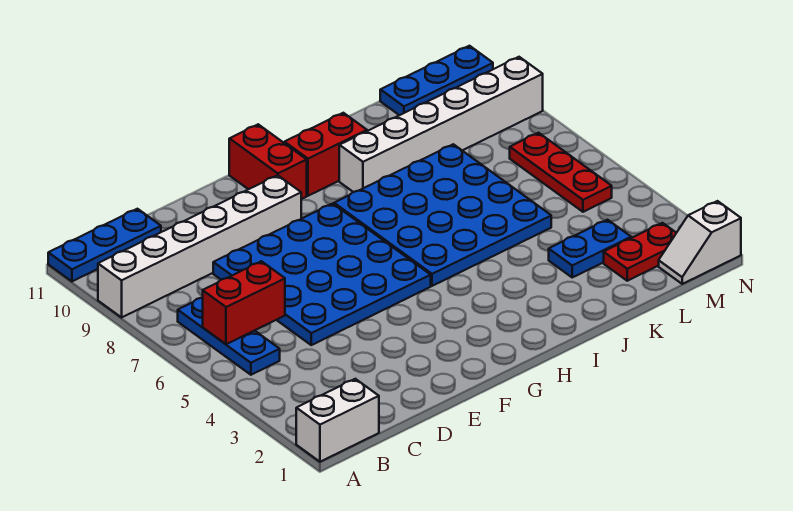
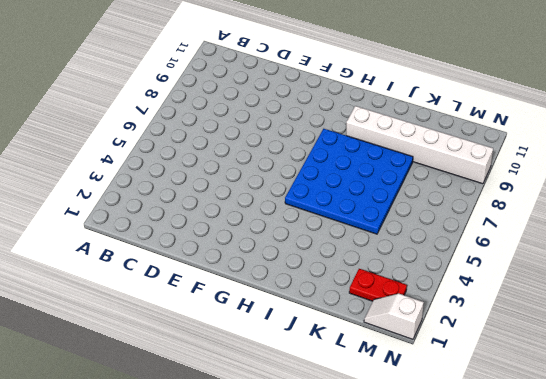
none -> white brick A1:B1 level 1
none -> white brick A9:F9 level 1
none -> blue plate A11:C11 level 1

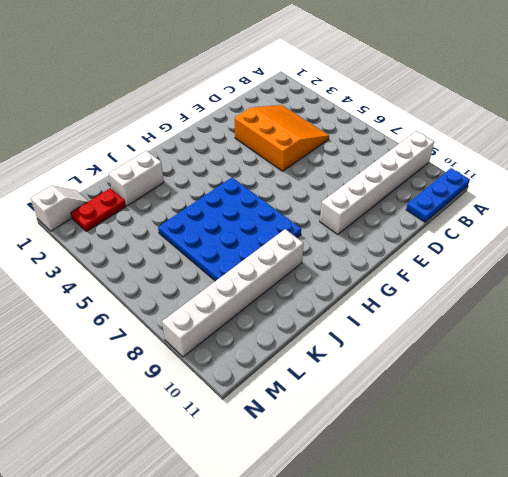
orange slope C3:E5 level 1 top E -> blue plate D5:G8 level 1
white brick J2:K2 level 1 -> white brick A1:B1 level 1
none -> blue plate B5:B7 level 1
none -> red brick G10:G11 level 1
none -> red brick H10:I10 level 1

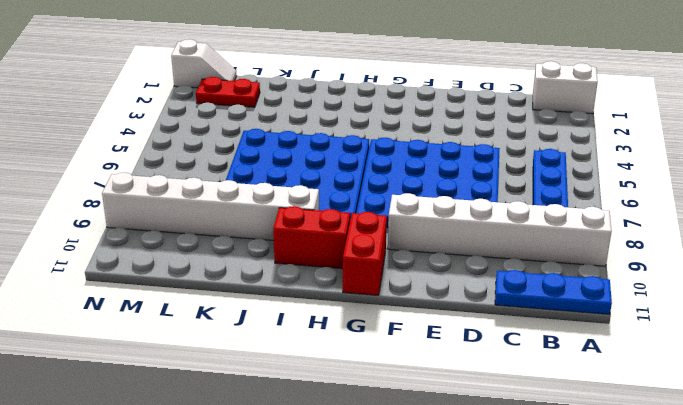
none -> blue plate K3:L3 level 1
none -> blue plate L11:N11 level 1
none -> red plate M5:M7 level 1

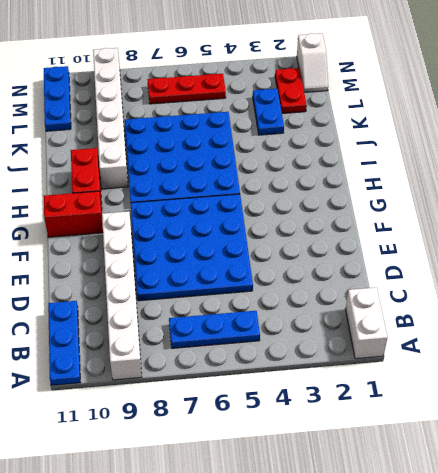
none -> red brick B6:C6 level 2

